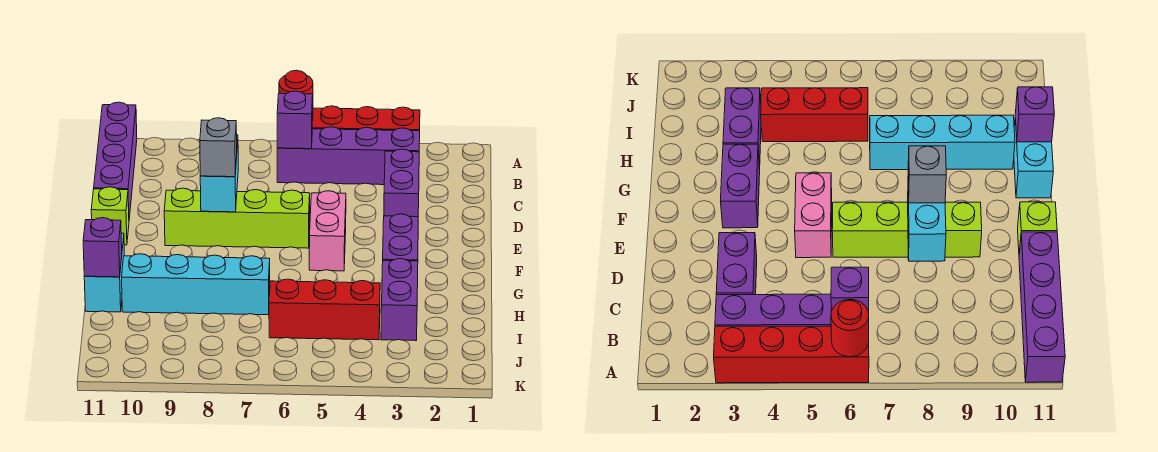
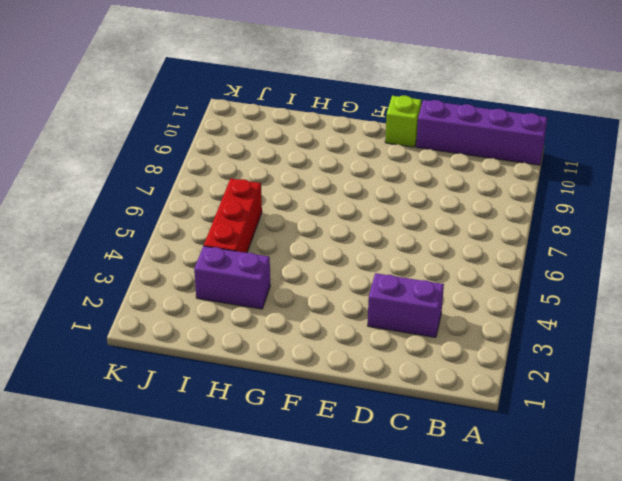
none -> red brick A3:A6 level 1
none -> purple brick B3:B6 level 1
none -> pink brick E5:F5 level 1

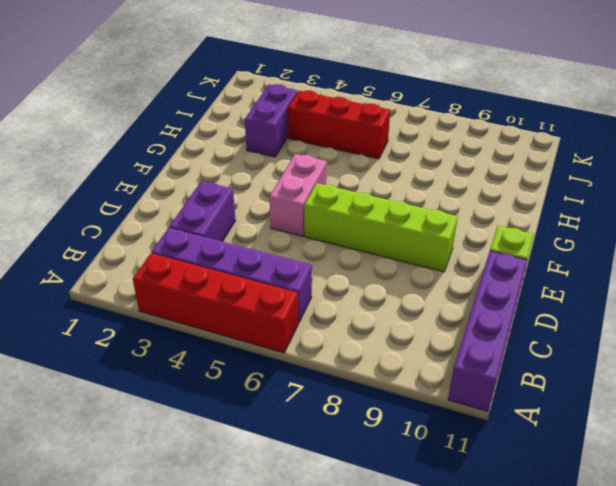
none -> purple brick F3:G3 level 1
none -> cyan brick G11:H11 level 1
none -> cyan brick H7:H10 level 1

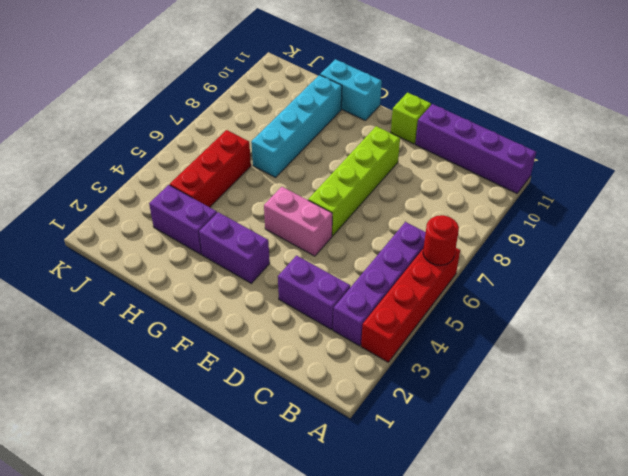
none -> purple brick B6 level 2
none -> cyan brick D8:E8 level 2
none -> purple brick H11 level 2

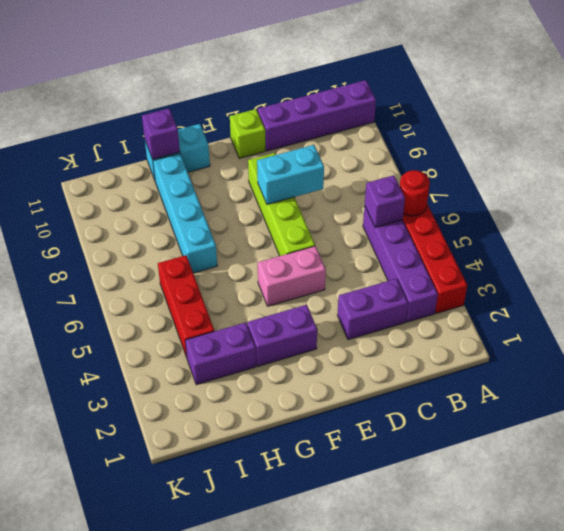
none -> grey brick E8 level 3

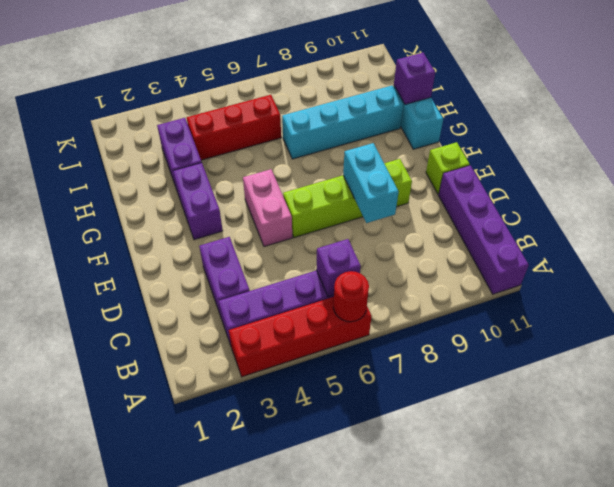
none -> grey brick E8 level 3

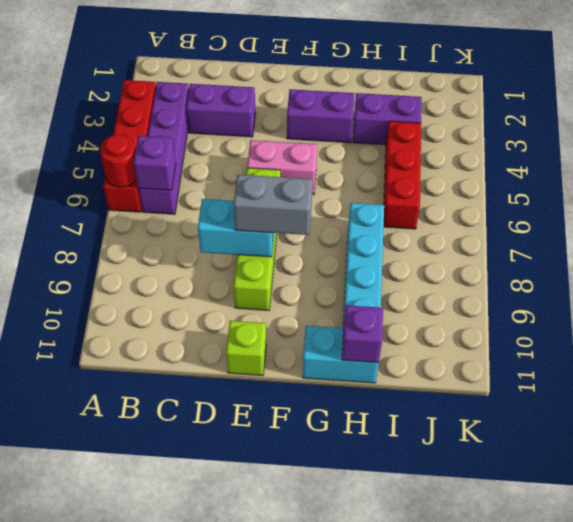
grey brick E8:F8 level 3 -> grey brick E8 level 3
none -> purple brick A11:D11 level 1

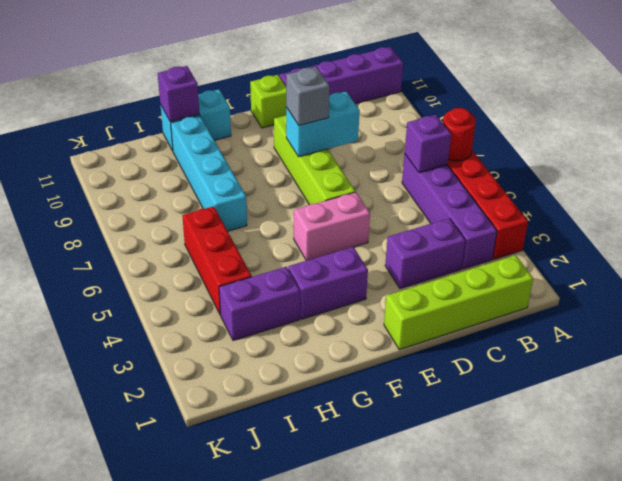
lime brick B1:E1 level 1 -> none

